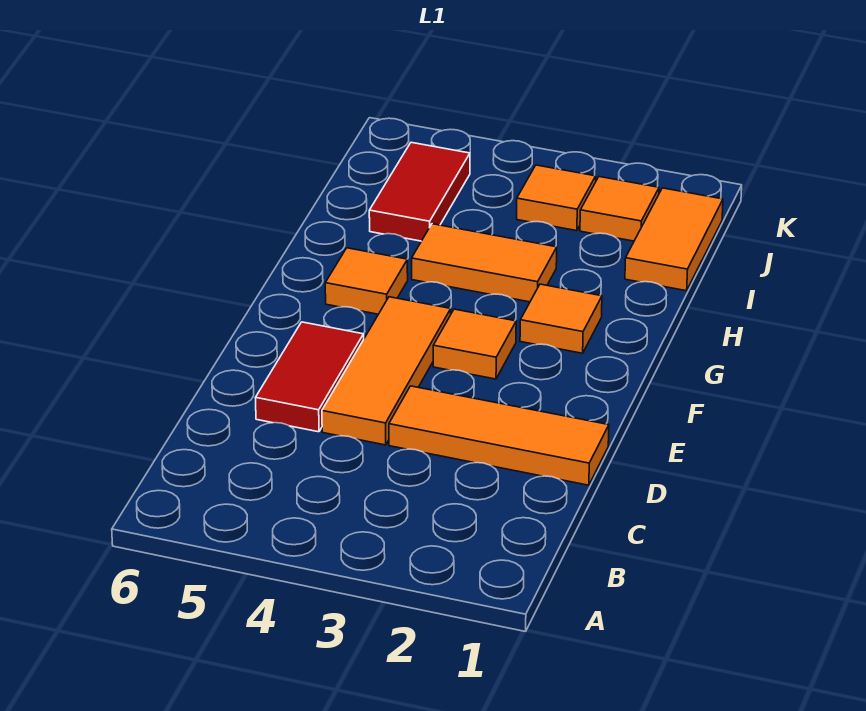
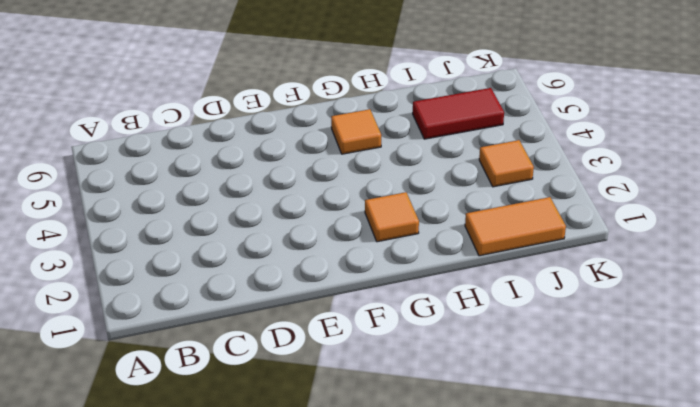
none -> orange tile D1:D3 level 1
none -> orange tile D4:F4 level 1

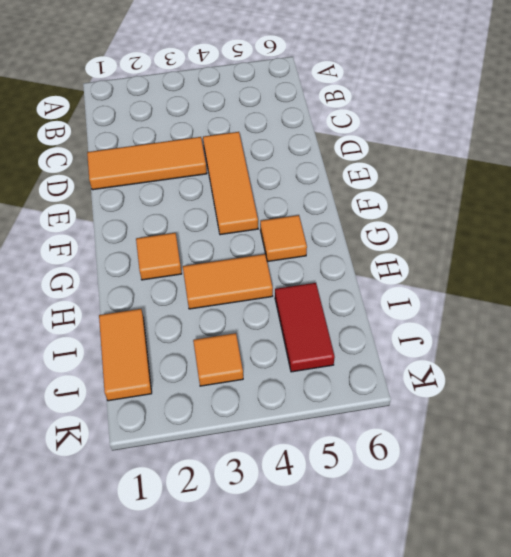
none -> red tile D5:E5 level 1
none -> orange tile F3 level 1

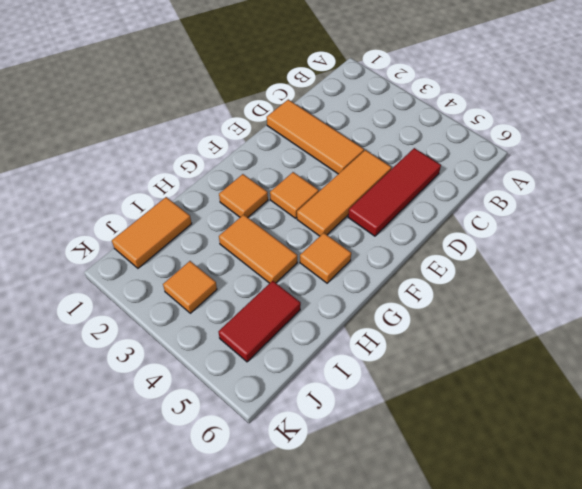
red tile C5:E5 level 1 -> red tile D5:E5 level 1
none -> orange tile J2 level 1

